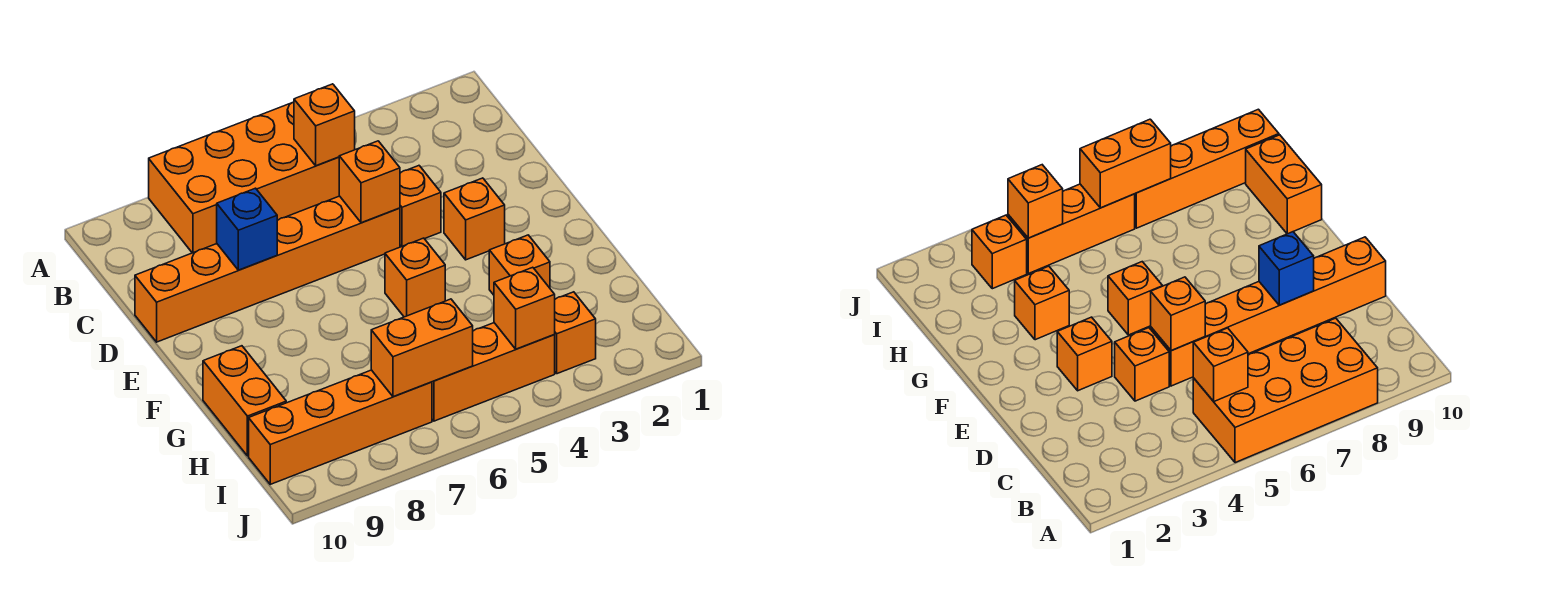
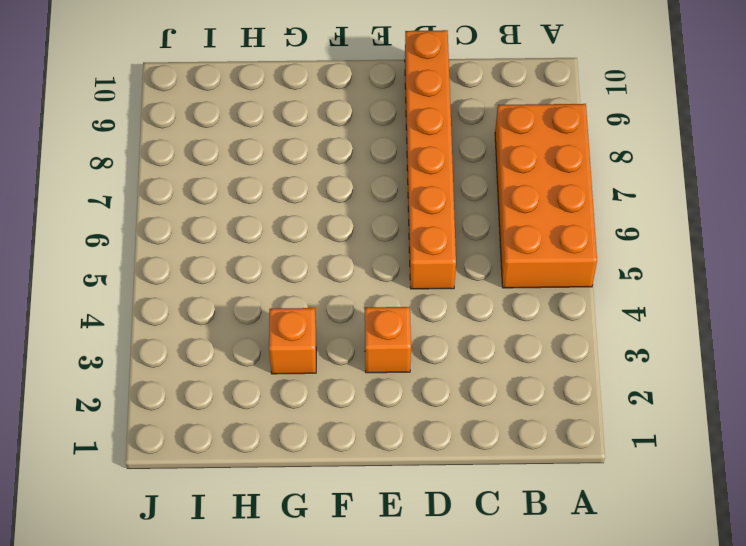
none -> orange brick D4 level 1
none -> orange brick F5 level 1
none -> orange brick G10:H10 level 1

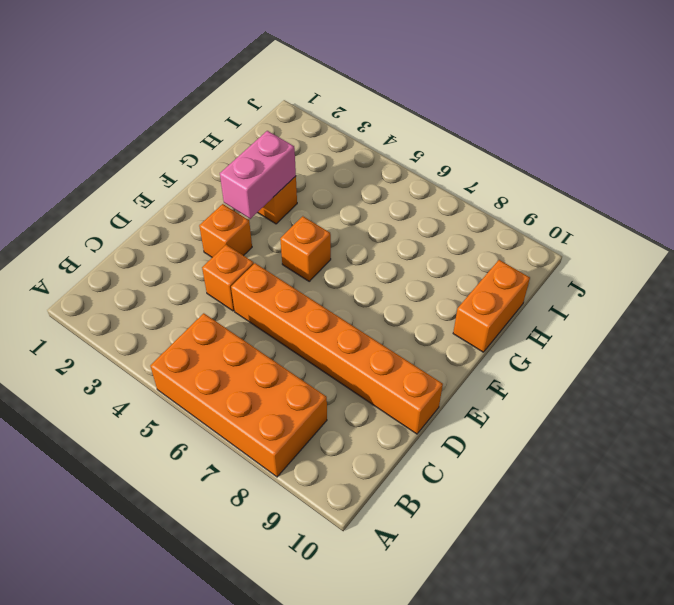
pink brick F3:G3 level 2 -> none
none -> orange brick I3 level 1
none -> orange brick I4:I6 level 1
none -> orange brick I7:I10 level 1

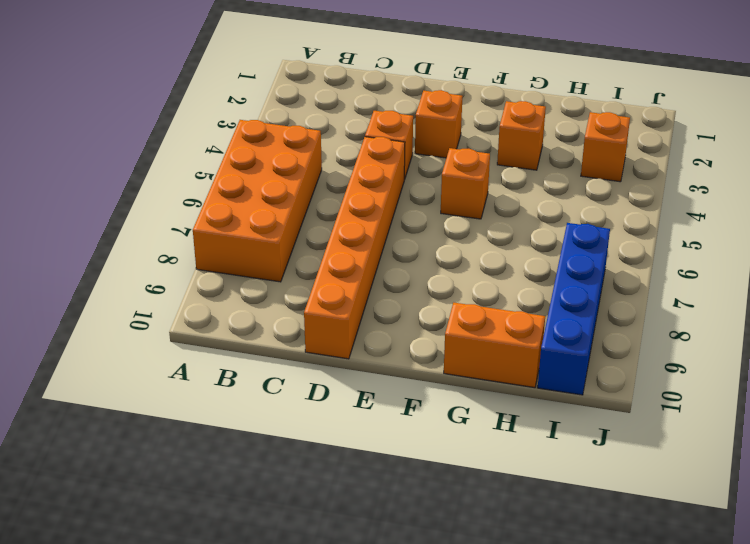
blue brick I7:I10 level 1 -> orange brick I7:I10 level 1
none -> orange brick I4:I6 level 1
none -> orange brick B5 level 2
none -> orange brick D5 level 2

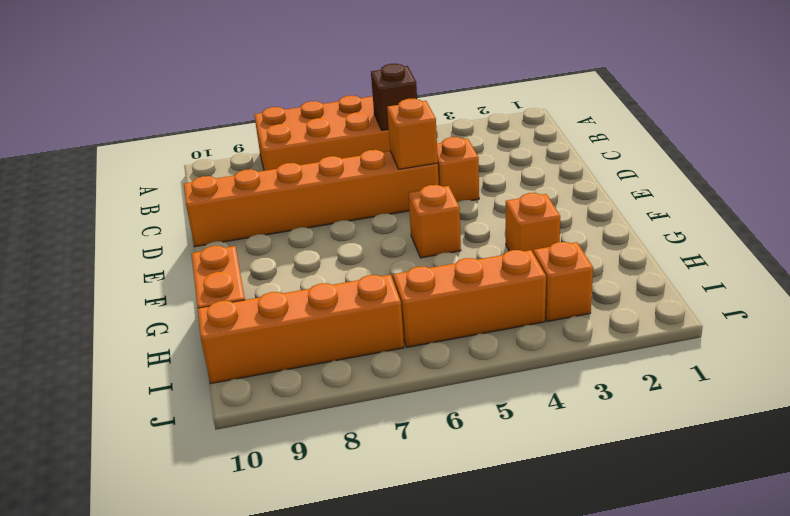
brown brick B5 level 2 -> orange brick B5 level 2
none -> orange brick E3 level 1
none -> blue brick D8 level 2
none -> orange brick I4 level 2

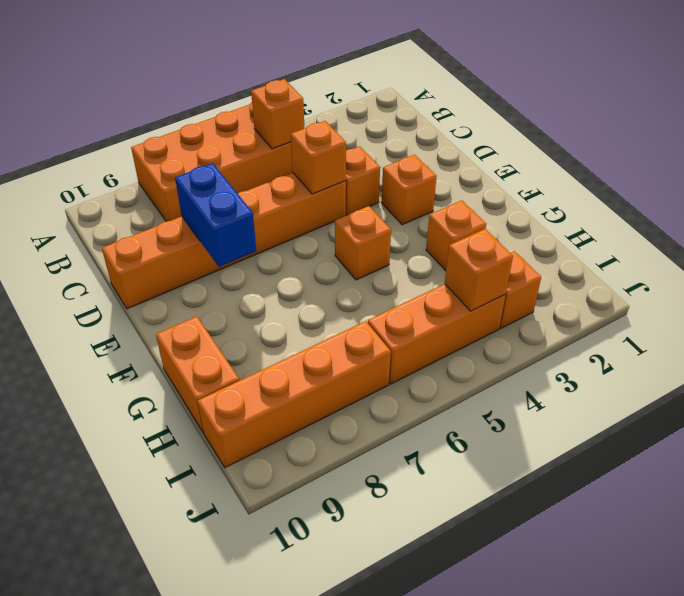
blue brick D8:E8 level 2 -> blue brick D8 level 2
none -> orange brick I6:I7 level 2

